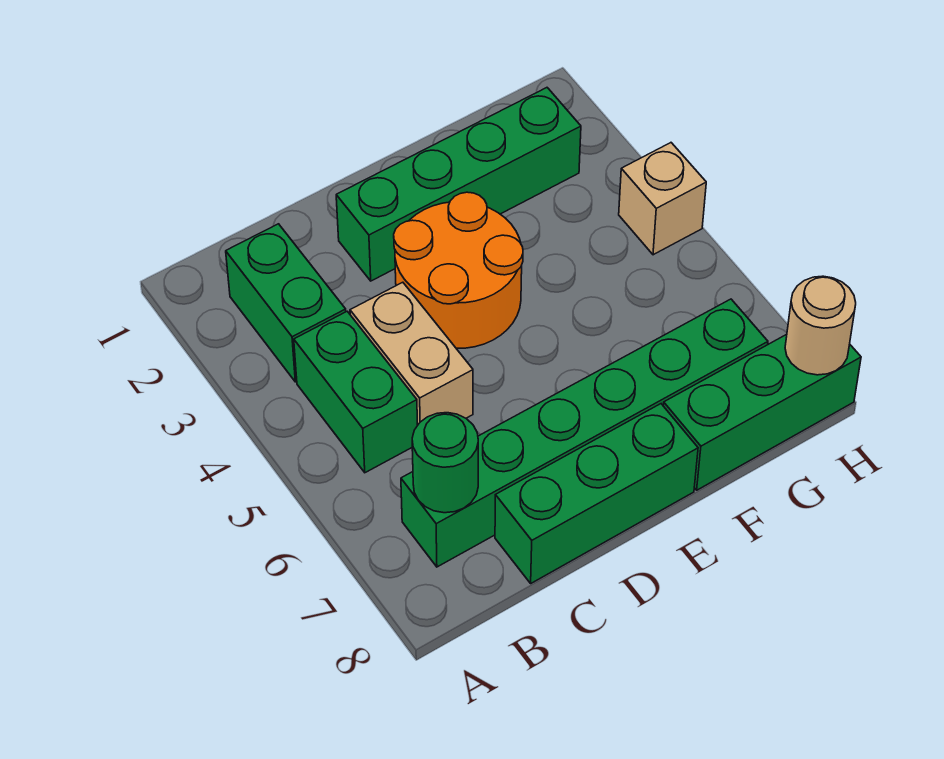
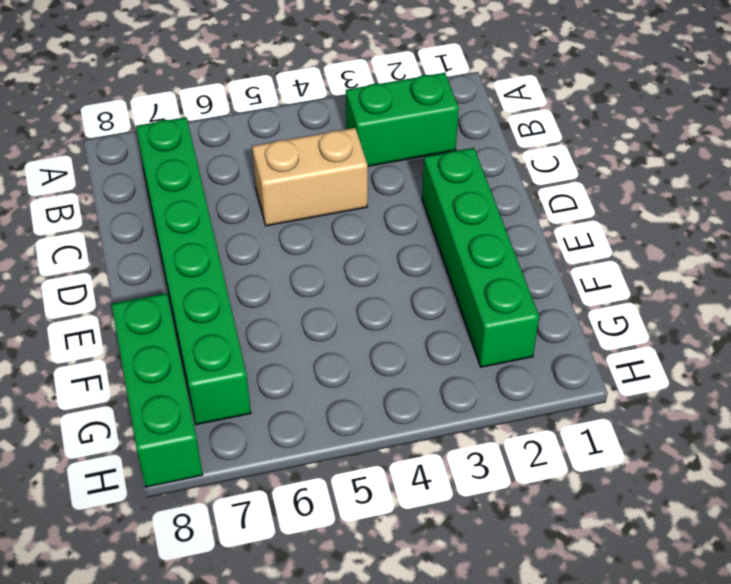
none -> green brick B4:B5 level 1
none -> green brick C8:E8 level 1

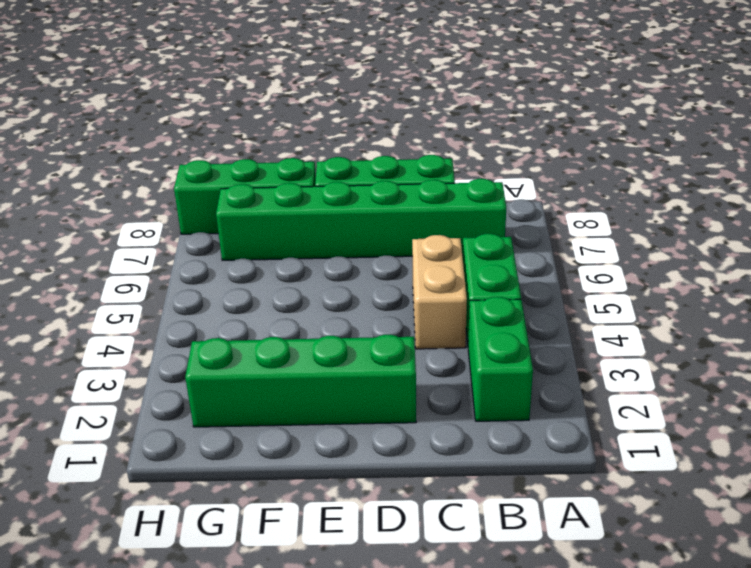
none -> orange round brick D3:E4 level 1
none -> tan brick H4 level 1

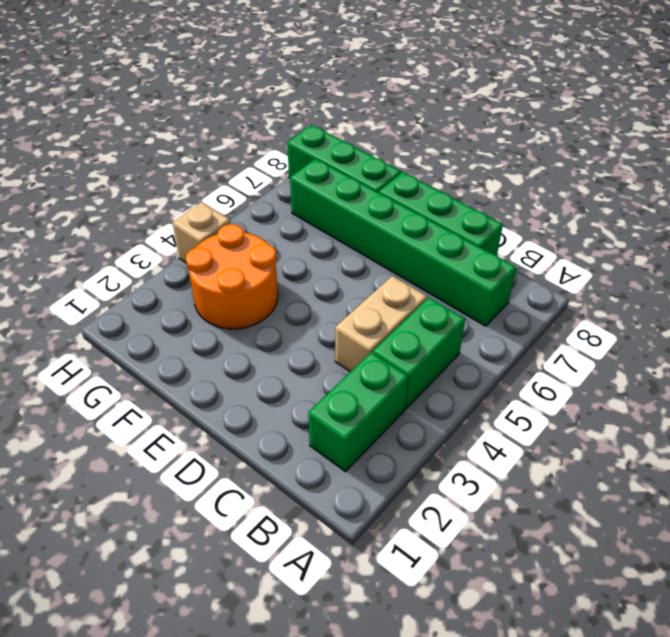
orange round brick F3:G4 level 1 -> orange round brick D3:E4 level 1
none -> green brick D2:G2 level 1
none -> green round brick B7 level 2

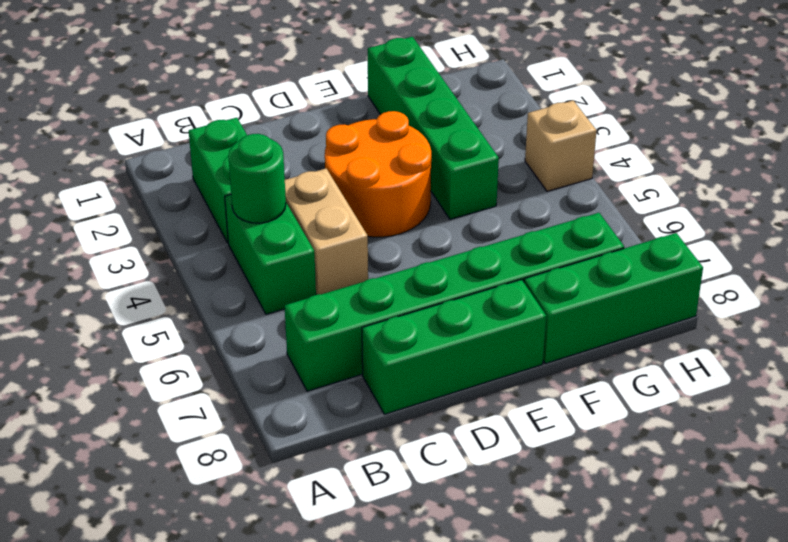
green round brick B4 level 2 -> green round brick B7 level 2
green brick F1:F4 level 1 -> green brick D2:G2 level 1
none -> tan round brick H8 level 2

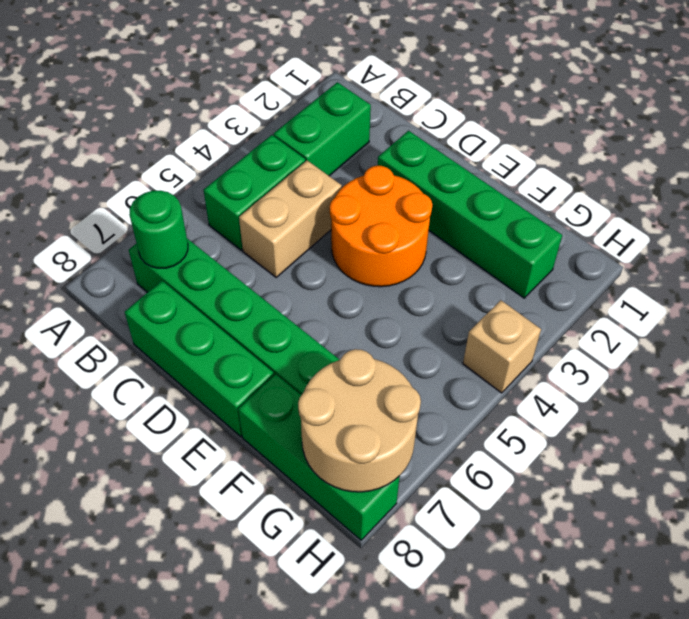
tan round brick G7:H8 level 2 -> tan round brick H8 level 2

